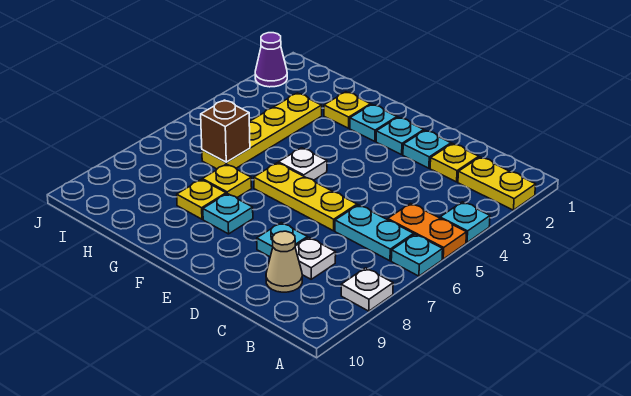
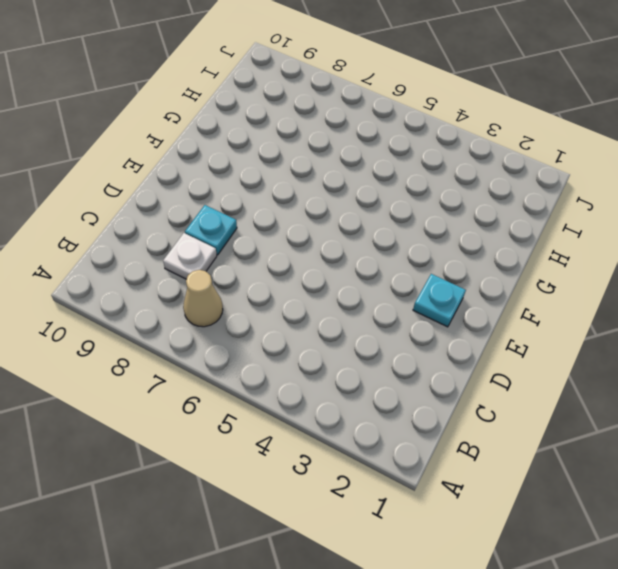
tan cone B7 level 1 -> tan cone C9 level 1
none -> yellow plate A2:B2 level 1
none -> cyan plate A4 level 1
none -> orange plate A5:B5 level 1

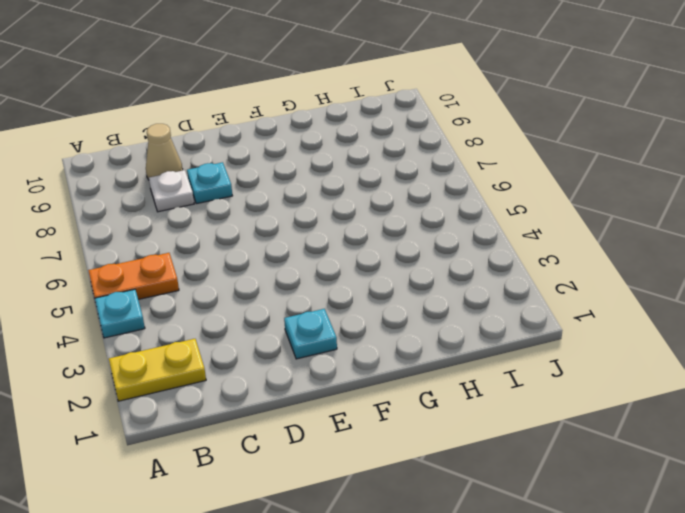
none -> cyan plate A6 level 1
none -> white plate A8 level 1
none -> cyan plate B6:C6 level 1

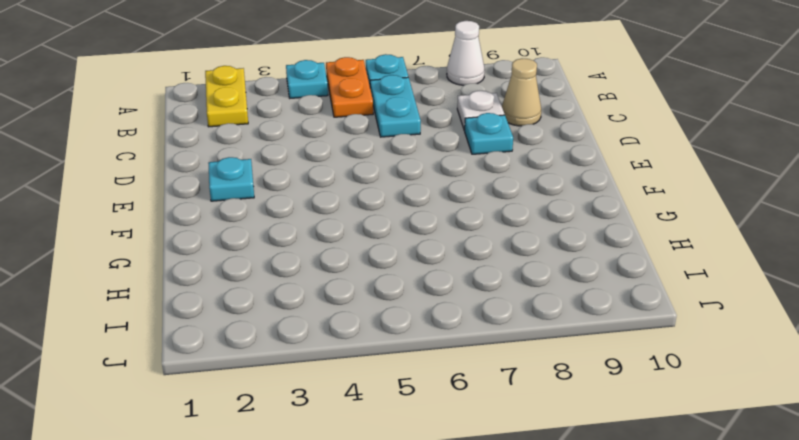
white cone A8 level 1 -> white plate A8 level 1
none -> yellow plate C2 level 1
none -> cyan plate D2 level 1
none -> yellow plate D6:F6 level 1

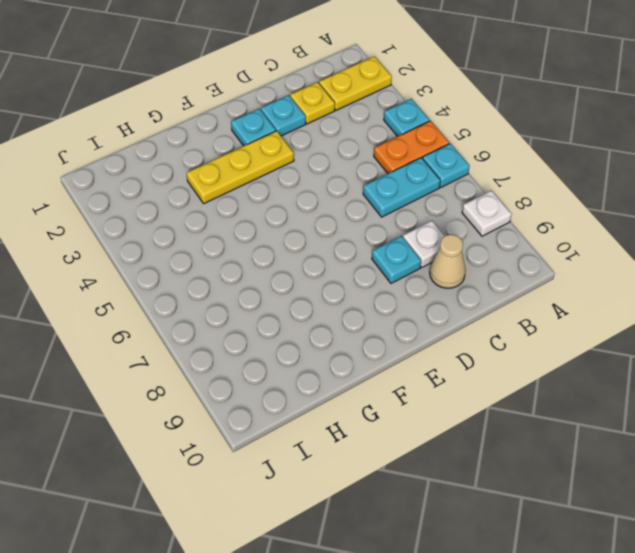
yellow plate E3:G3 level 1 -> yellow plate D6:F6 level 1
none -> cyan plate F2 level 1
none -> white plate F5 level 1
none -> cyan plate F8 level 1

